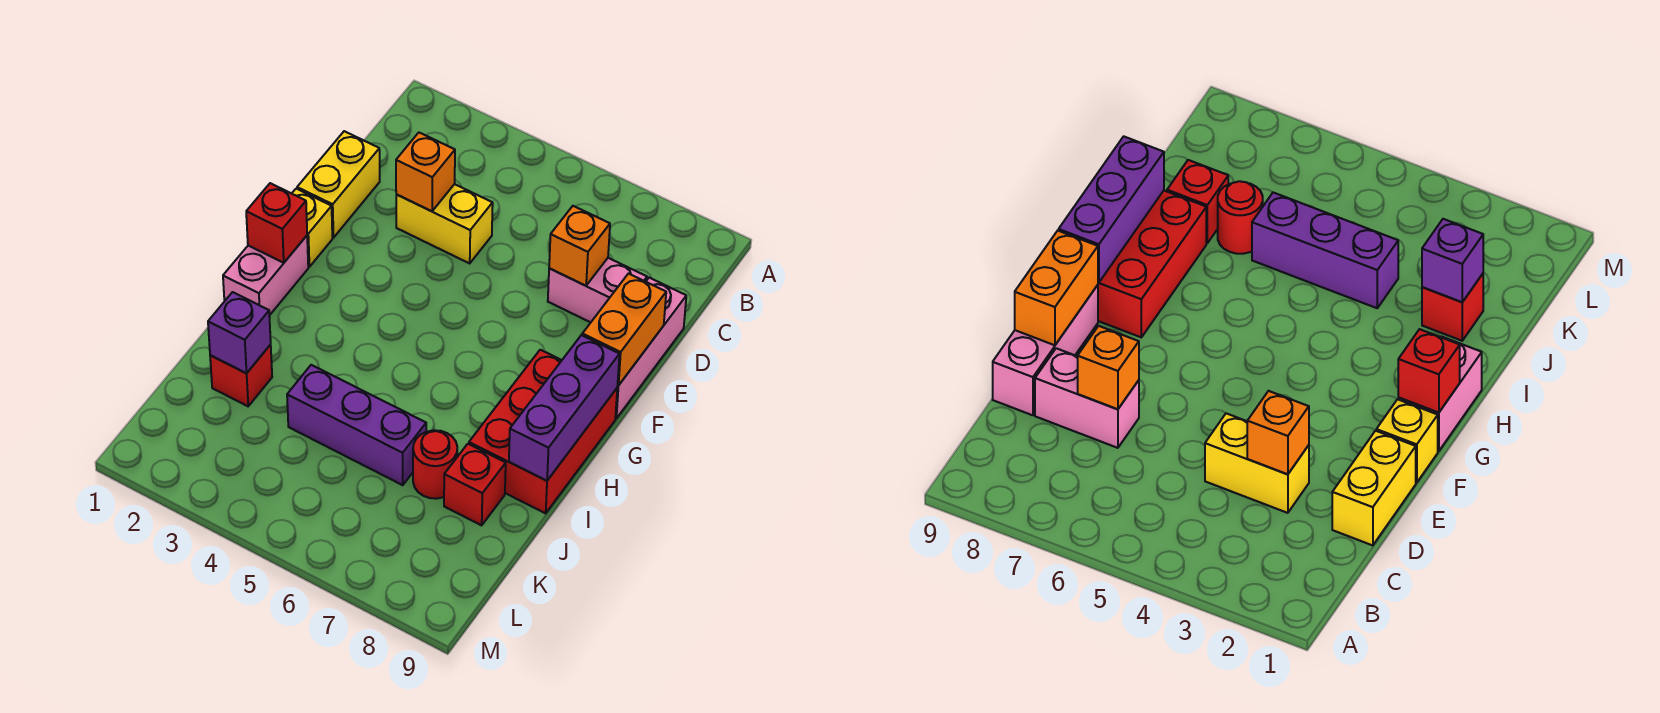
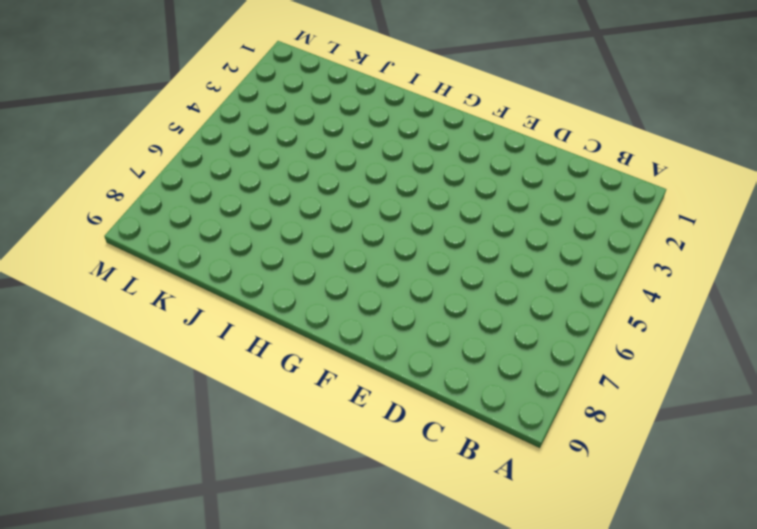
none -> yellow brick D1:E1 level 1
none -> yellow brick D3:D4 level 1
none -> pink brick D7:D8 level 1

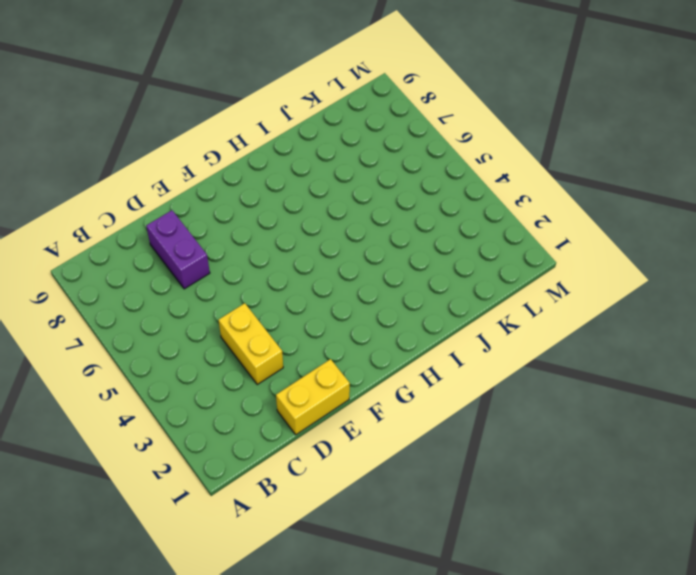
purple brick D7:D8 level 1 -> pink brick D7:D8 level 1
none -> pink brick D9:F9 level 1
none -> yellow brick F1 level 1
none -> pink brick G1:H1 level 1

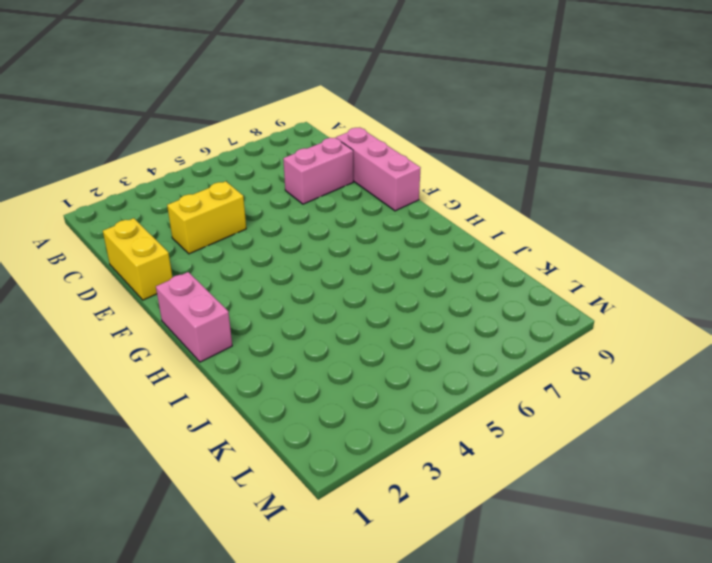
none -> yellow brick F1 level 1
none -> red brick G8:I9 level 1
none -> red brick J2 level 1

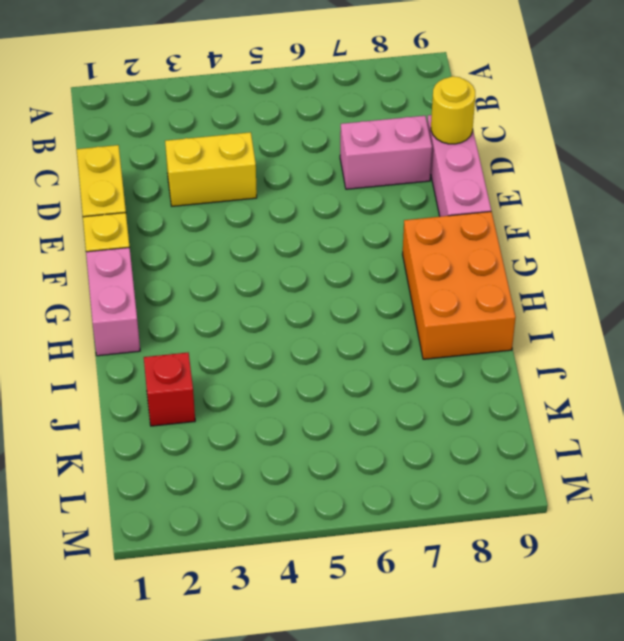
yellow round brick D9 level 2 -> none
orange brick G8:I9 level 1 -> red brick G8:I9 level 1
none -> purple brick J4:J6 level 1
none -> red round brick J7 level 1
none -> red brick J8 level 1

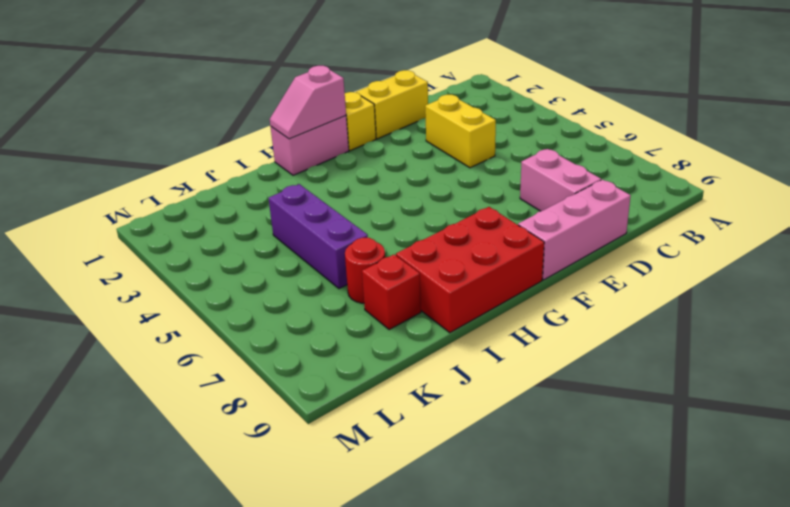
pink slope G1:H1 level 2 top G -> red brick G1 level 2
none -> red brick J2 level 1
none -> orange brick D3 level 2
none -> orange brick D7 level 2

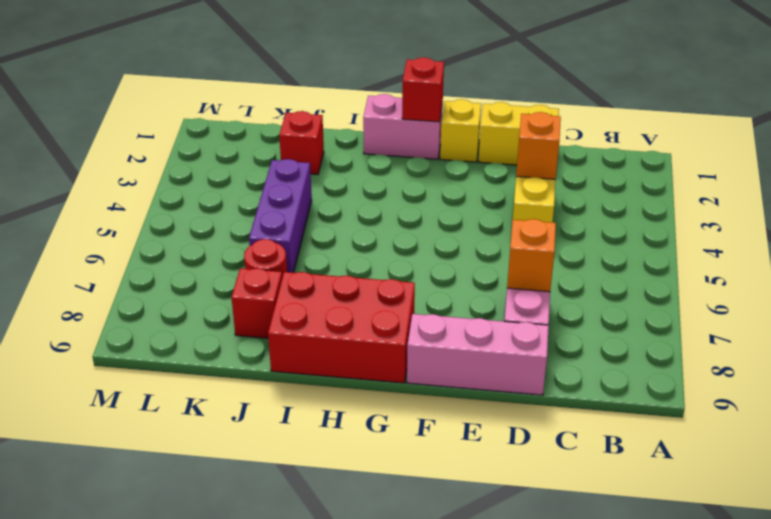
none -> orange brick E9:F9 level 2
none -> purple brick G9:I9 level 2
none -> purple brick J2 level 2

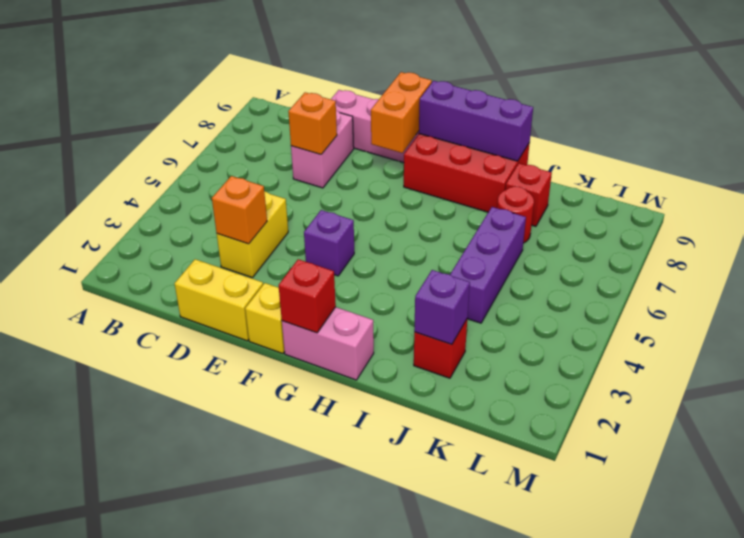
purple brick F4 level 1 -> none
orange brick F8:F9 level 2 -> orange brick E9:F9 level 2

